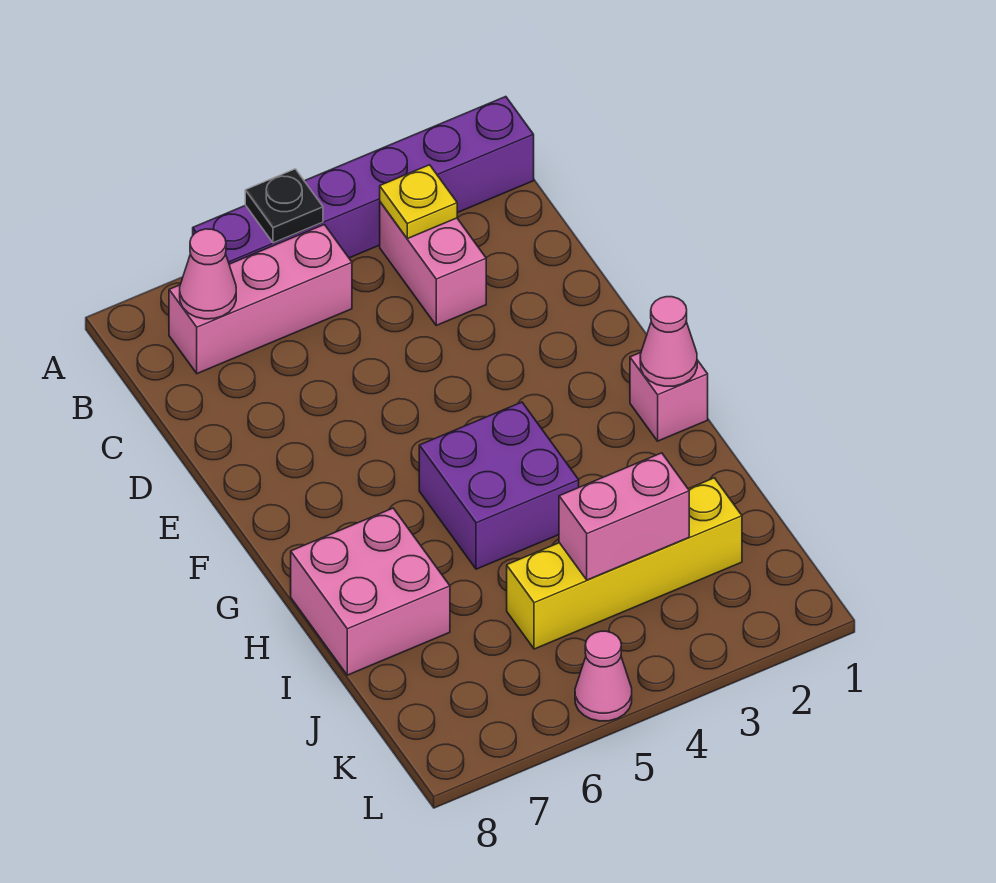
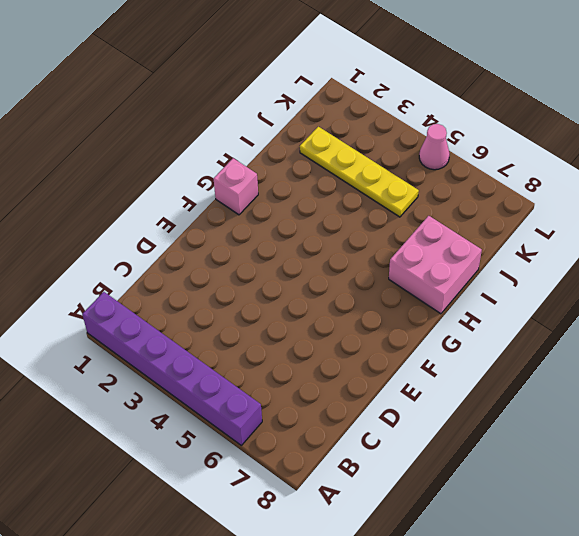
yellow plate J2:J5 level 1 -> yellow brick J2:J5 level 1
none -> pink brick B3:C3 level 1
none -> pink brick B5:B7 level 1
none -> purple brick G4:H5 level 1

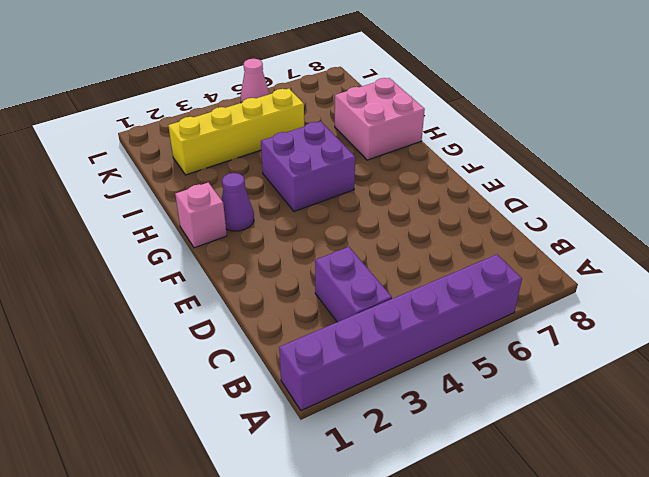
purple brick B3:C3 level 1 -> pink brick B3:C3 level 1
purple cone G2 level 1 -> none
none -> pink brick B5:B7 level 1
none -> black plate A5 level 2
none -> yellow plate B3 level 2

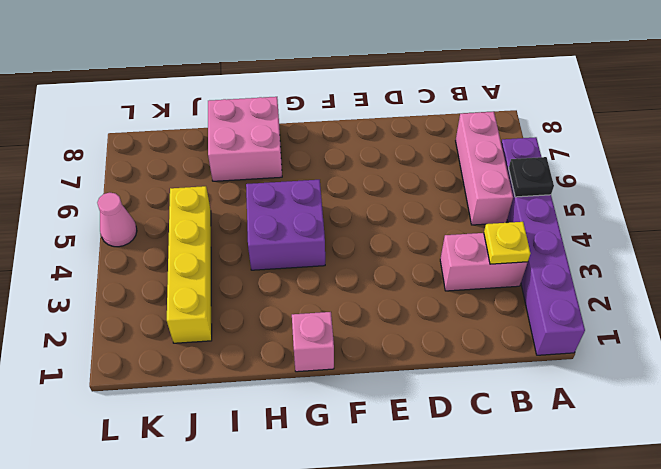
none -> pink cone B7 level 2
none -> pink cone G1 level 2
none -> pink brick J3:J4 level 2

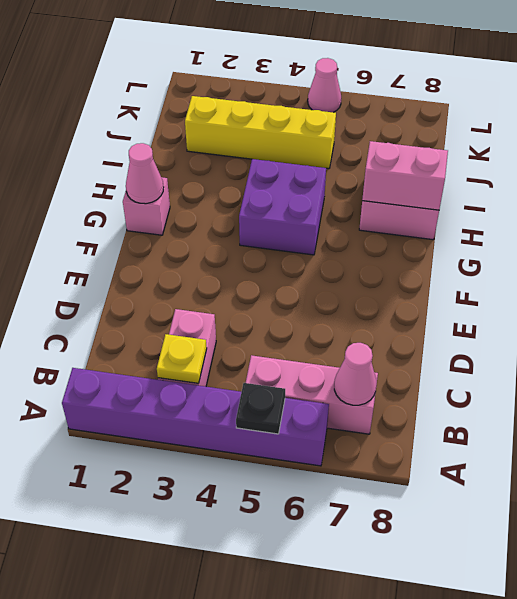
pink brick H7:H8 level 2 -> pink brick J3:J4 level 2

